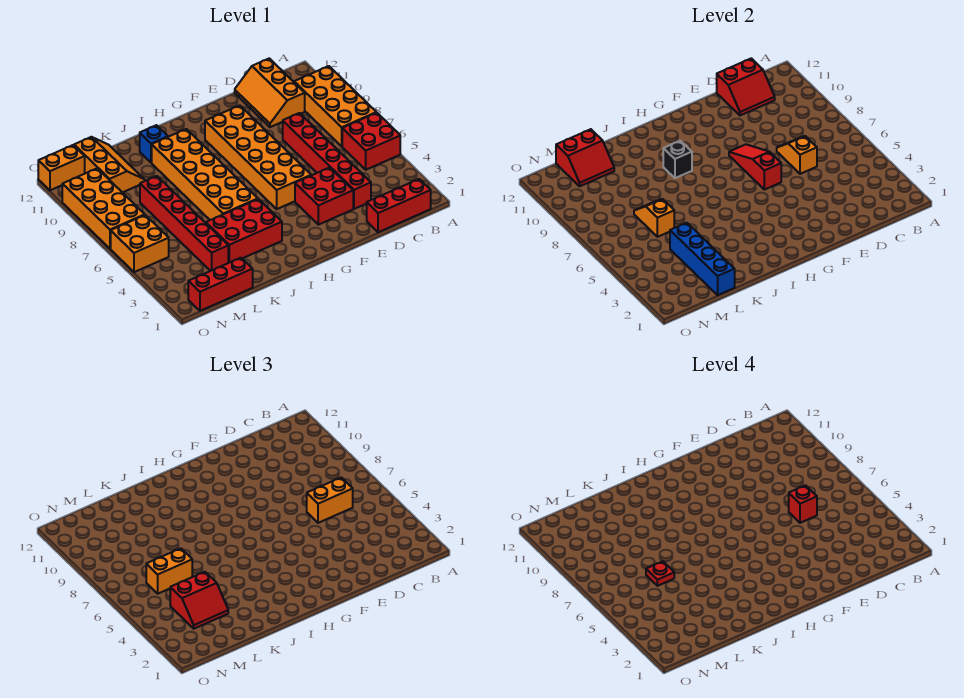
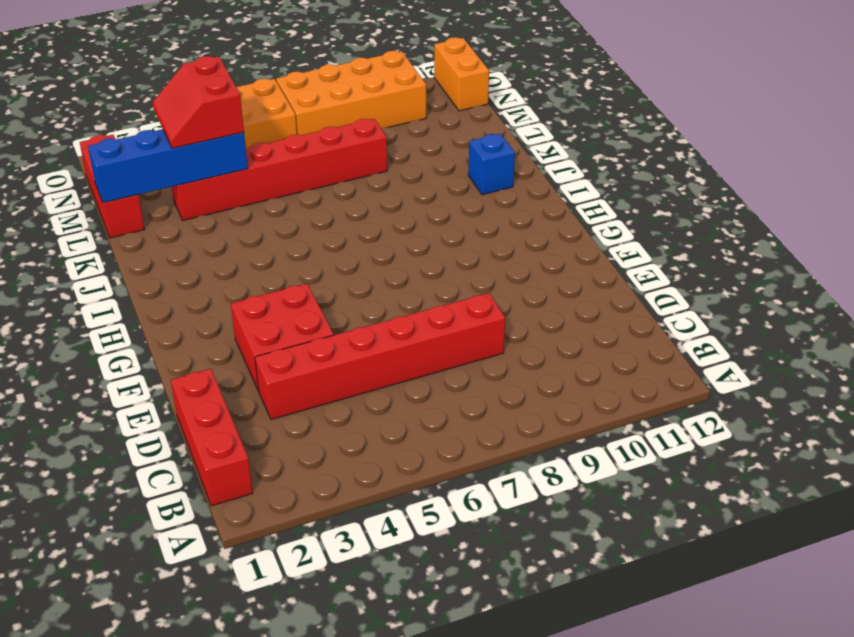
none -> red brick A5:B6 level 1
none -> orange brick A7:B10 level 1
none -> orange slope C10:D12 level 1 top C

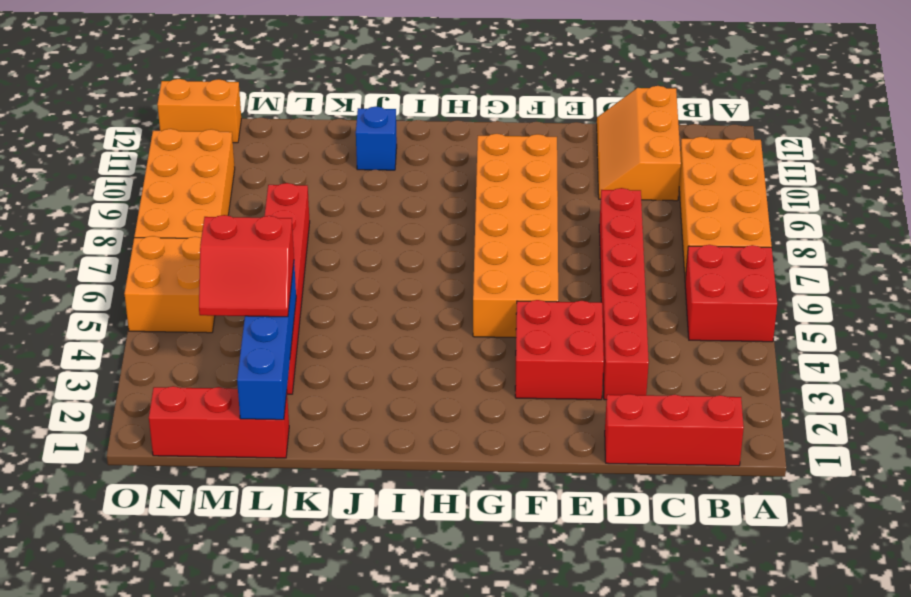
none -> red brick I3:K4 level 1
none -> orange brick I5:J10 level 1
none -> orange slope L10:M12 level 1 top M

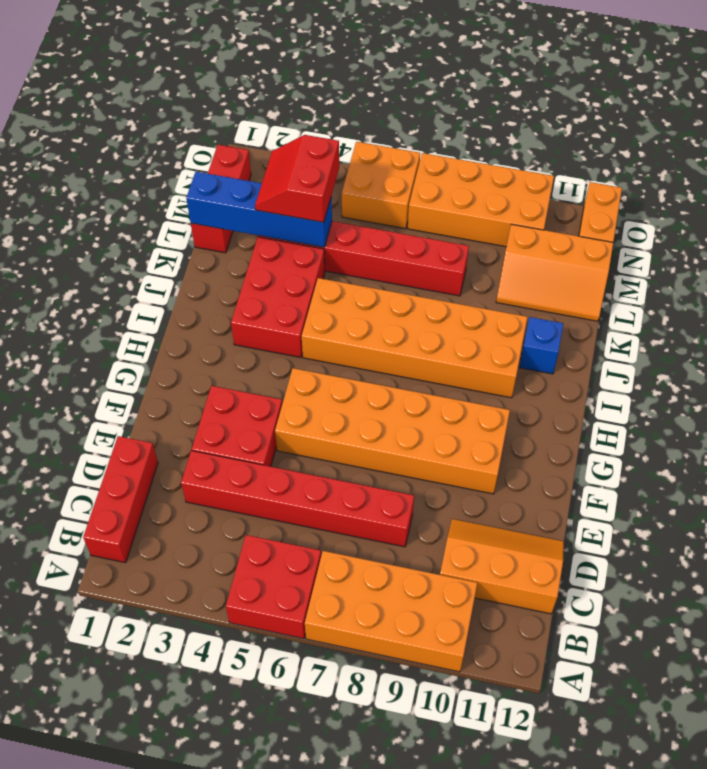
none -> red slope C11:D12 level 2 top 12
none -> orange slope D6:D7 level 2 top 6
none -> red slope F6:F8 level 2 top 6

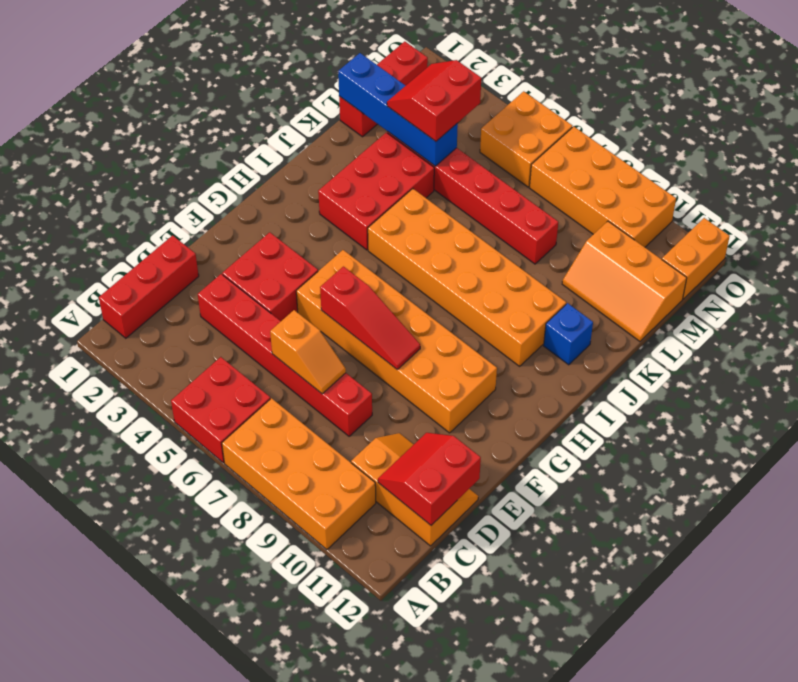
none -> black brick I9 level 2
none -> orange slope L6:L7 level 2 top 6
none -> red slope L11:M12 level 2 top 12

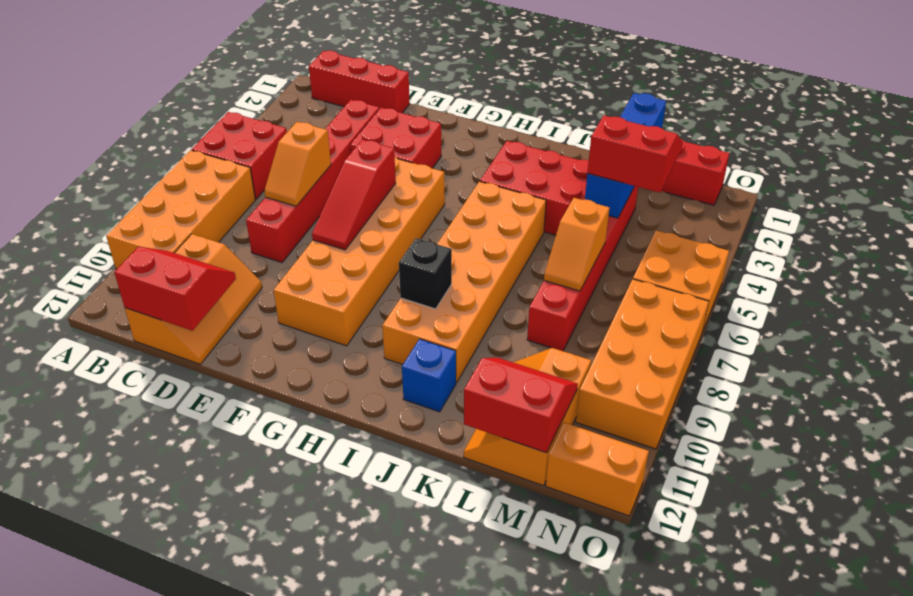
none -> orange brick C6:D6 level 3
none -> orange brick L6:M6 level 3
none -> red brick D6 level 4

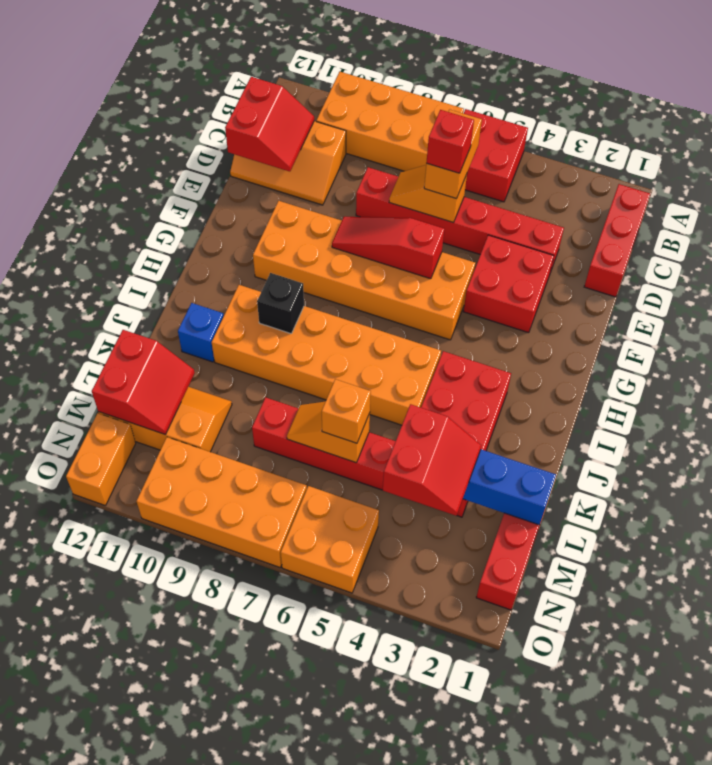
orange brick L6 level 3 -> orange brick L6:M6 level 3
none -> red plate L6 level 4

